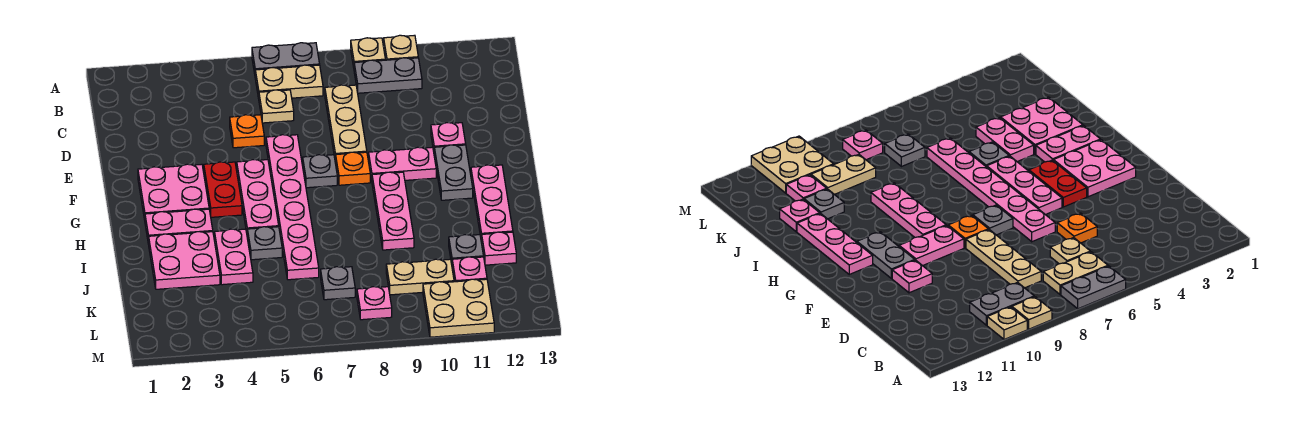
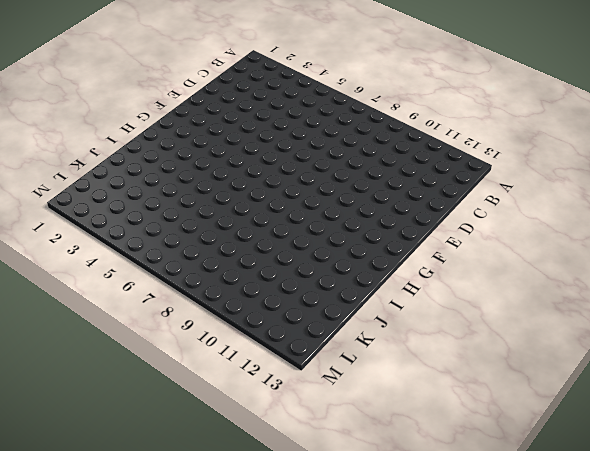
none -> grey plate A6:A7 level 1
none -> tan plate A9 level 1
none -> tan plate A10 level 1
none -> tan plate B6:B7 level 1

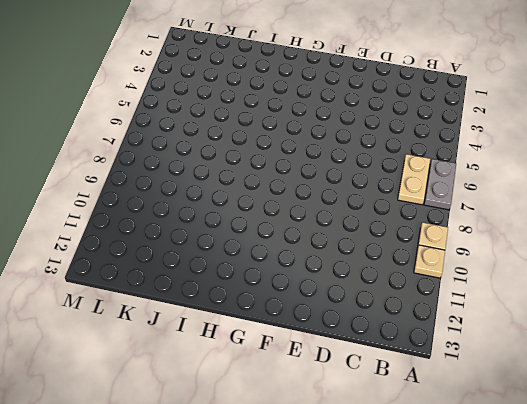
none -> grey plate B9:B10 level 1
none -> tan plate C6 level 1
none -> tan plate C8:E8 level 1
none -> orange plate D5 level 1

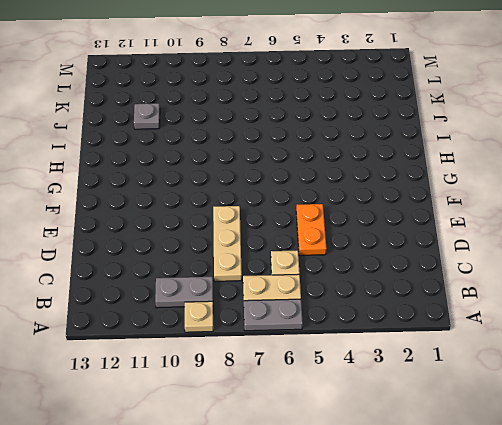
orange plate D5:E5 level 1 -> orange plate D5 level 1
none -> tan plate A10 level 1
none -> pink plate E6:J6 level 1
none -> pink plate E11 level 1
none -> pink plate F2:G3 level 1

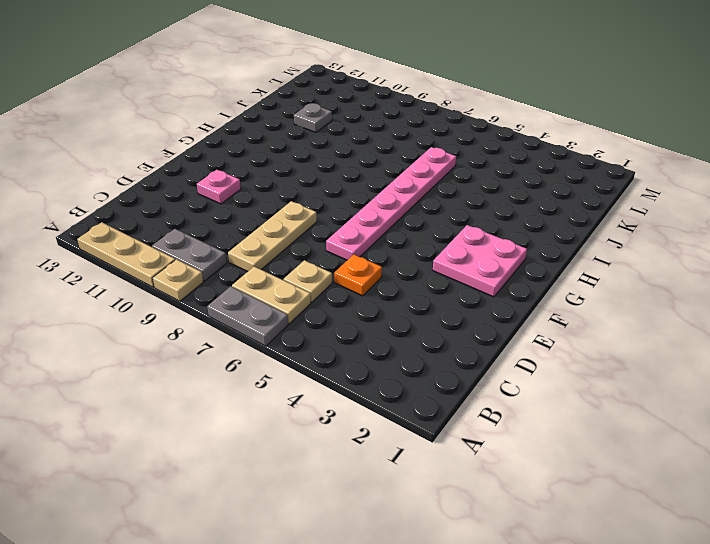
tan plate A10:A12 level 1 -> tan plate A10 level 1
none -> red plate F4:G4 level 1
none -> pink plate F5:H5 level 1
none -> grey plate F7 level 1
none -> orange plate F8 level 1

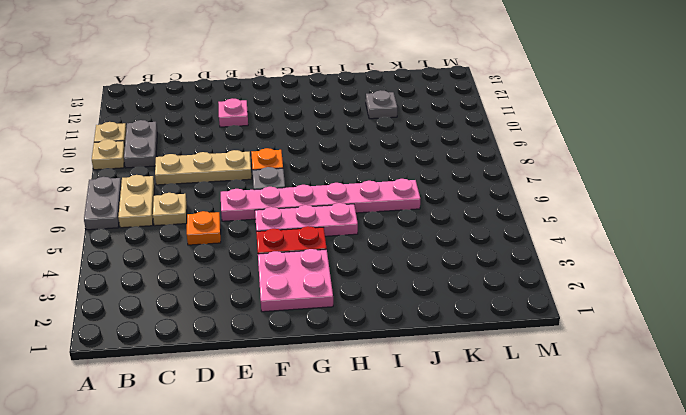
none -> pink plate F9:F10 level 1
none -> grey plate F11:G11 level 1
none -> pink plate G9:I9 level 1
none -> pink plate G12:I12 level 1

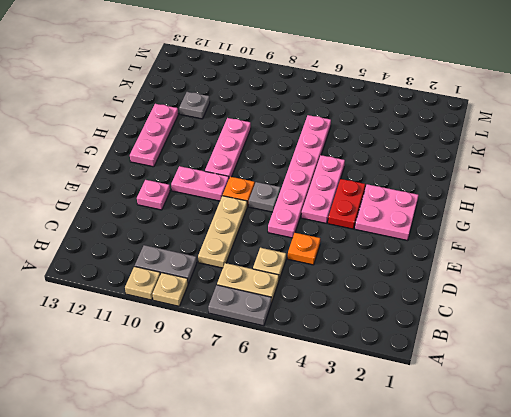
none -> grey plate F11:G11 level 1
none -> pink plate H2:H3 level 1
none -> pink plate I2:J3 level 1
none -> pink plate I4:J4 level 1

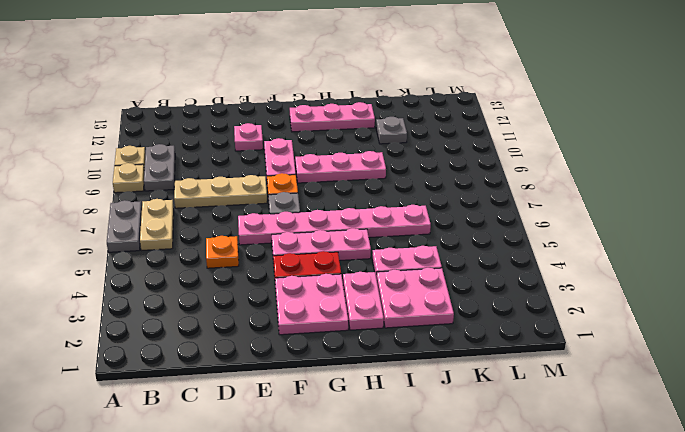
none -> tan plate C6 level 1
none -> grey plate F11:G11 level 1
none -> grey plate I5 level 1
none -> pink plate J12 level 1

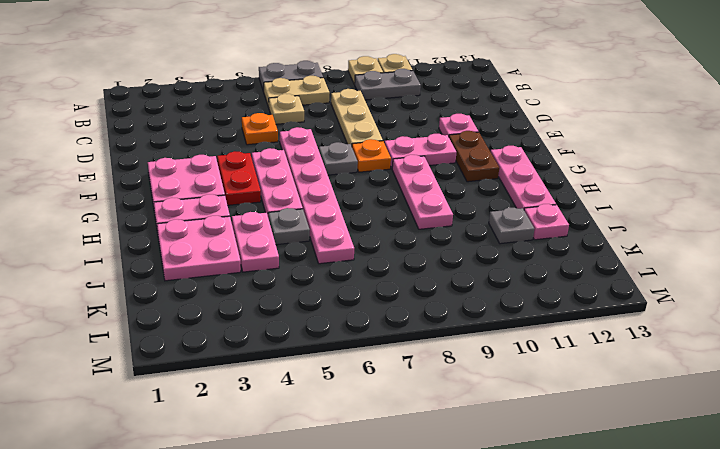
brown plate F11:G11 level 1 -> grey plate F11:G11 level 1
none -> grey plate K7 level 1
none -> tan plate K9:K10 level 1
none -> pink plate K11 level 1
none -> pink plate L8 level 1

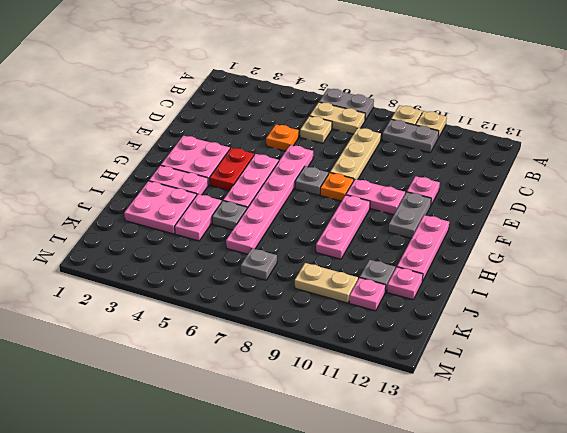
none -> pink plate L8 level 1
none -> tan plate L10:M11 level 1

